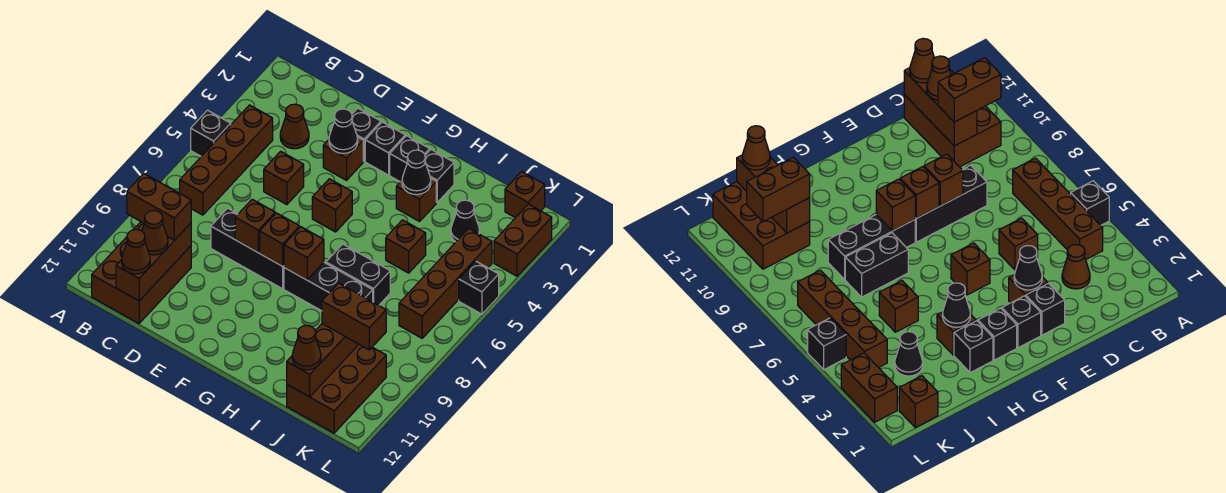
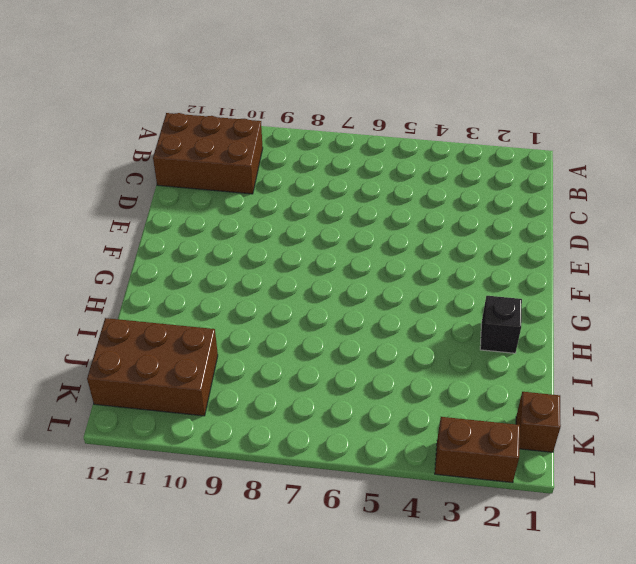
none -> black brick A5 level 1
none -> brown brick B4:B7 level 1
none -> brown cone C3 level 1
none -> brown brick D5 level 1

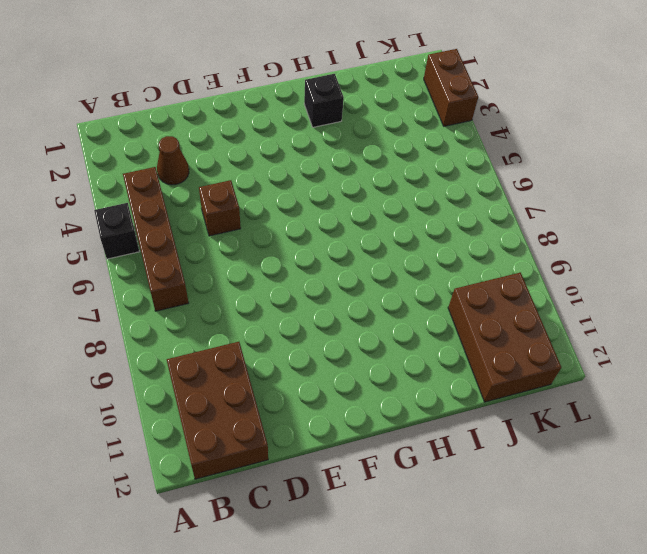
none -> black brick D8:F8 level 1
none -> black brick E2 level 1
none -> brown brick E3 level 1
none -> black brick F2 level 1

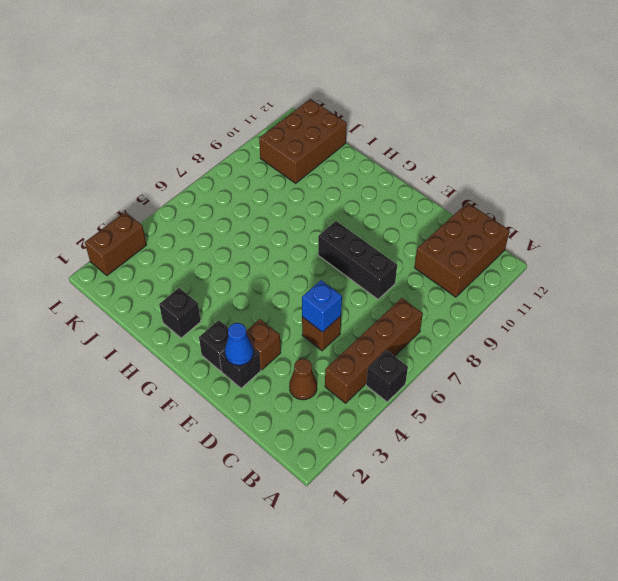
blue brick D5 level 2 -> none
blue cone E2 level 2 -> none
none -> brown brick F5 level 1
none -> black brick G2 level 1
none -> black brick G8:I8 level 1
none -> brown brick H3 level 1

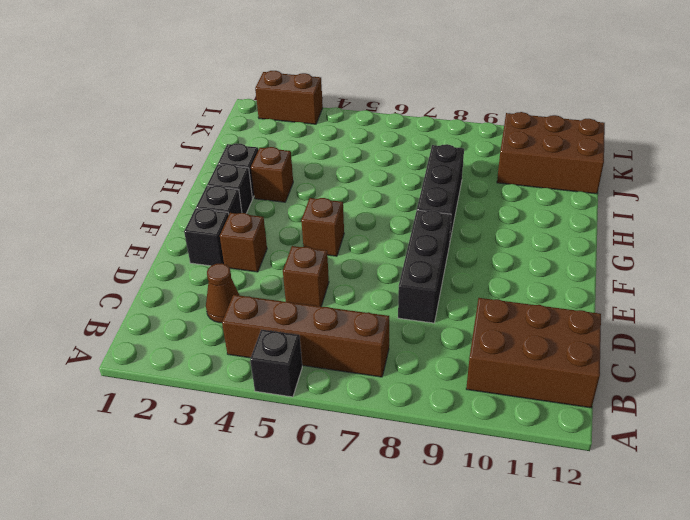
none -> black brick H7:I7 level 1
none -> brown brick I5 level 1
none -> black cone J3 level 1
none -> brown brick K1 level 1

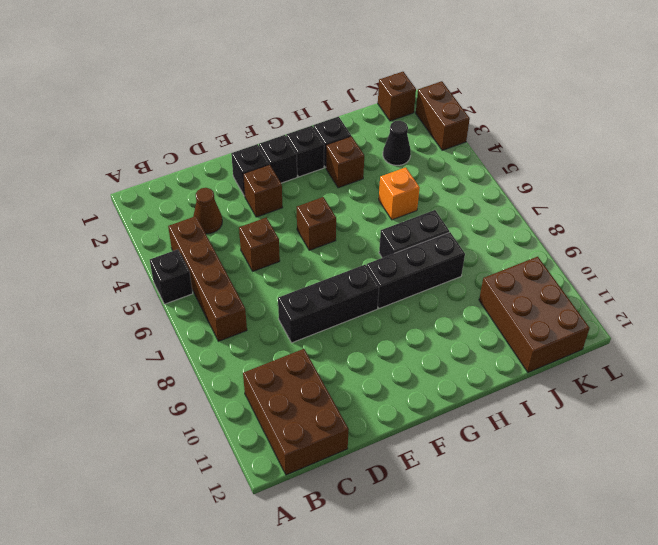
orange brick I5 level 1 -> brown brick I5 level 1
none -> brown brick K4:K7 level 1
none -> black brick L5 level 1
none -> brown brick C10:C12 level 2
none -> black cone E3 level 2

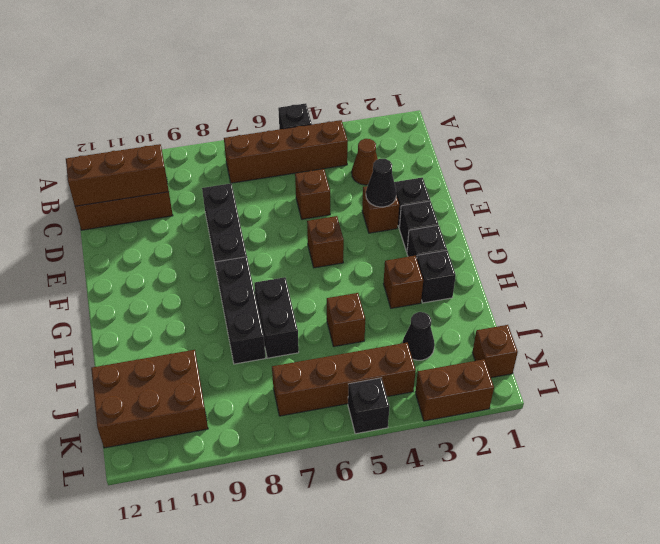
none -> brown brick E8 level 2
none -> brown brick F8 level 2
none -> brown brick G8 level 2
none -> black cone H3 level 2

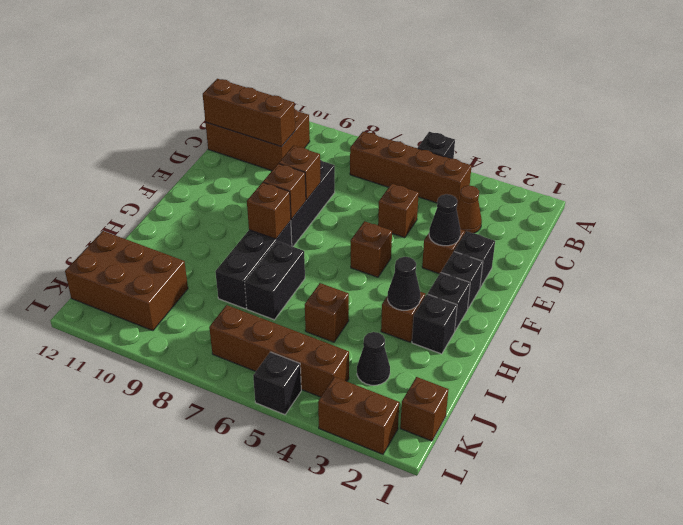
none -> brown brick J10:J12 level 2
none -> brown brick B10:C10 level 3
none -> brown cone C11 level 3
none -> brown cone C12 level 3

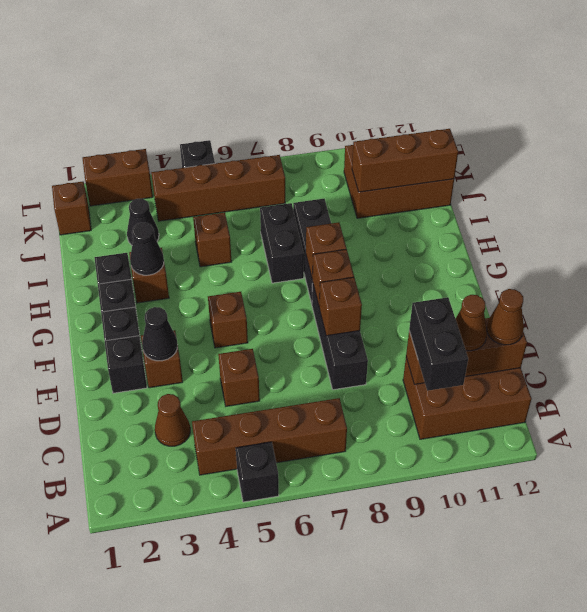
black brick B10:C10 level 3 -> brown brick B10:C10 level 3
none -> brown brick J10:K10 level 3
none -> brown cone J12 level 3

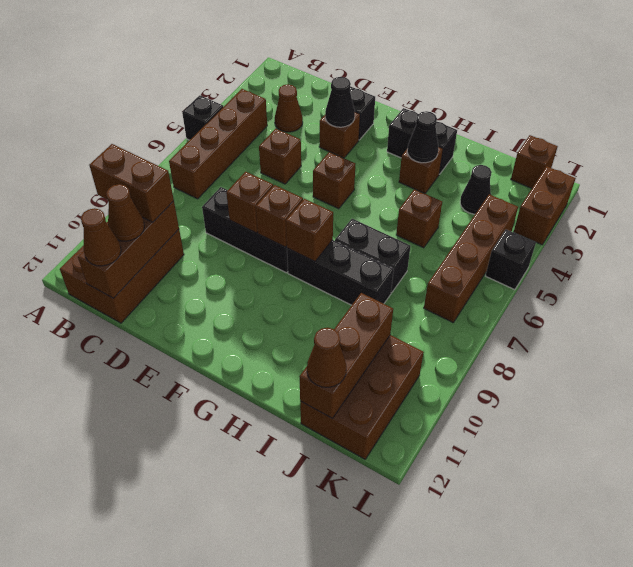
none -> black brick F2 level 1
none -> brown brick J10:K10 level 3

